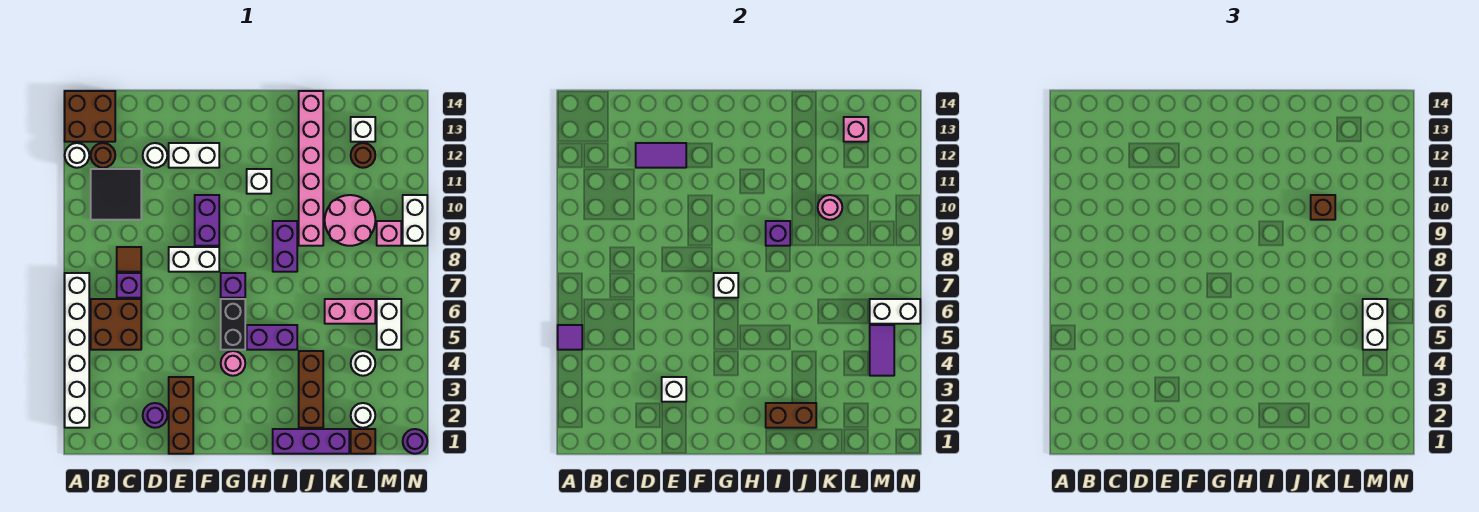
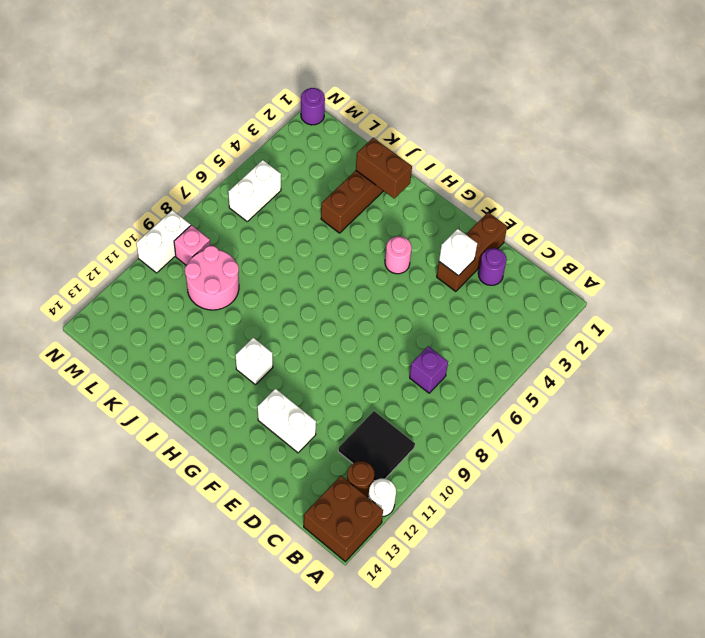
none -> white brick A2:A7 level 1
none -> brown brick B5:C6 level 1
none -> brown tile C8 level 1
none -> white round brick D12 level 1

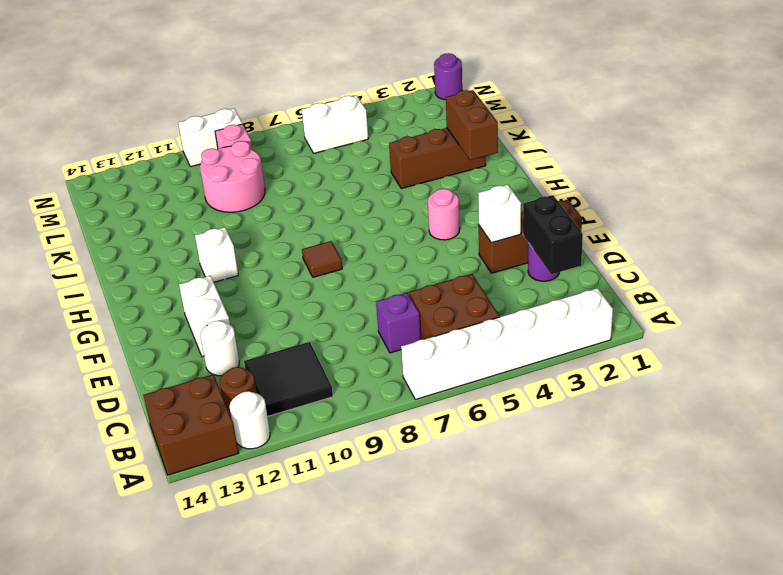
black brick C2:D2 level 2 -> black brick G5:G6 level 1
brown tile G8 level 1 -> brown tile C8 level 1
none -> white brick E8:F8 level 1
none -> purple brick F9:F10 level 1
none -> purple brick G7 level 1
none -> purple brick H5:I5 level 1

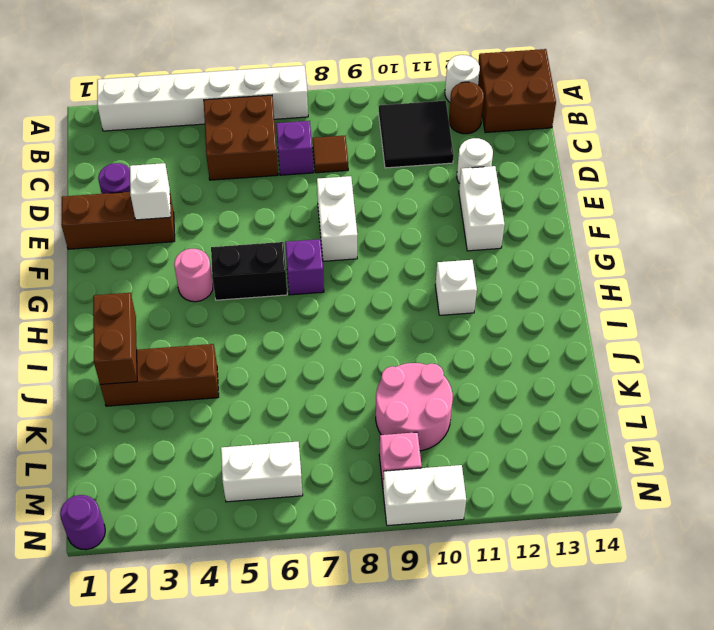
none -> purple brick F9:F10 level 1
none -> purple brick H5:I5 level 1
none -> purple brick I1:K1 level 1
none -> purple brick I8:I9 level 1

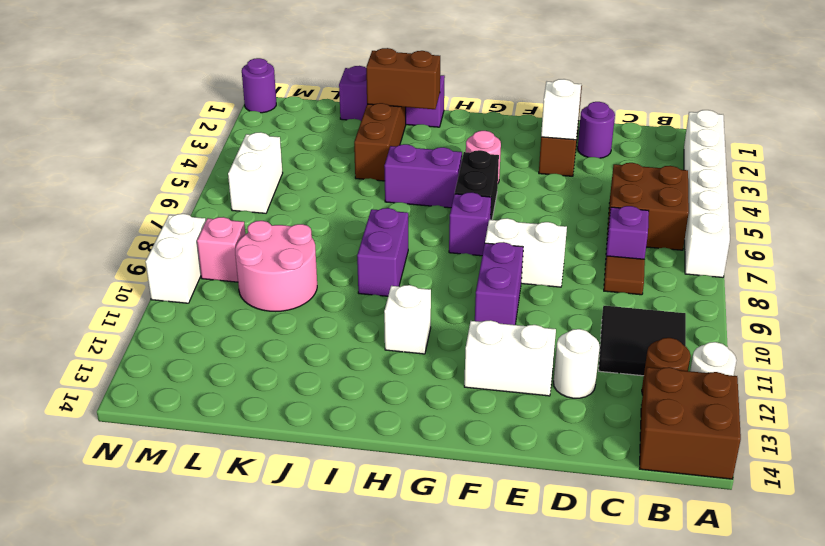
none -> pink brick J9:J14 level 1
none -> pink brick K6:L6 level 1
none -> brown brick L1 level 1
none -> white round brick L2 level 1

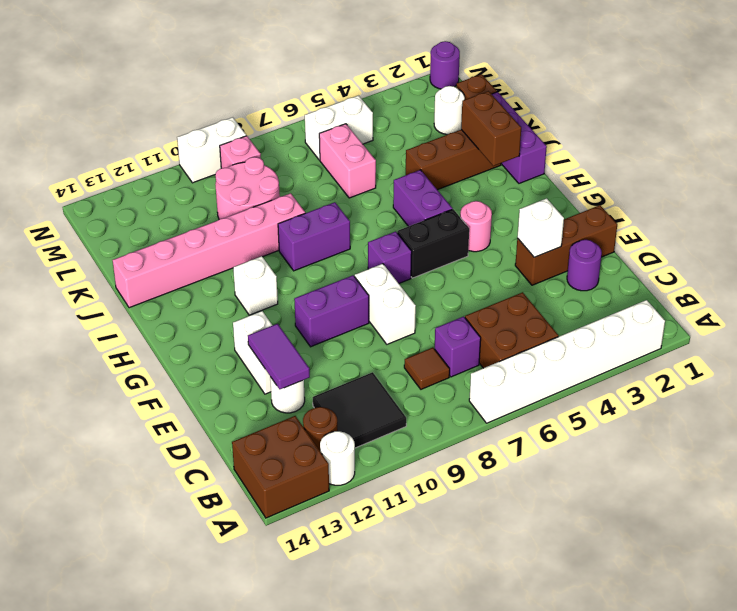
none -> white round brick L4 level 1
none -> brown round brick L12 level 1
none -> white brick L13 level 1
none -> purple tile A5 level 2

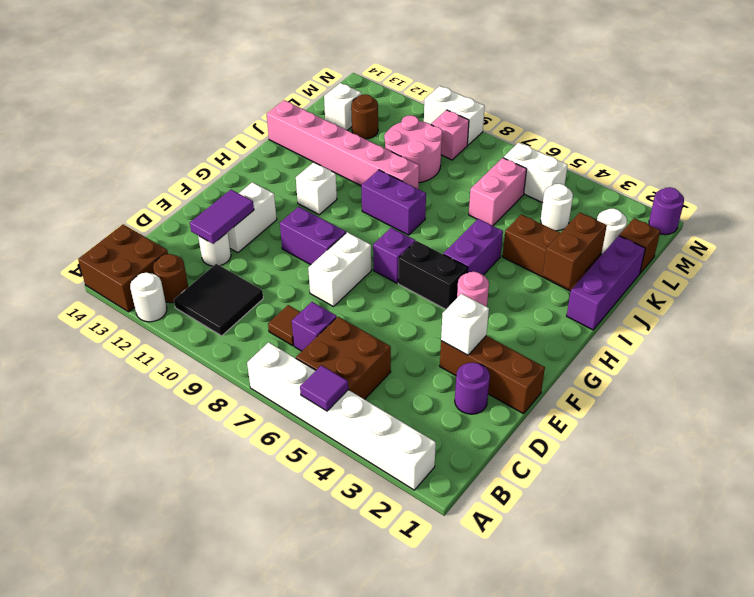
none -> white brick G7 level 2
none -> purple brick I9 level 2
none -> pink round brick K10 level 2
none -> pink brick L13 level 2

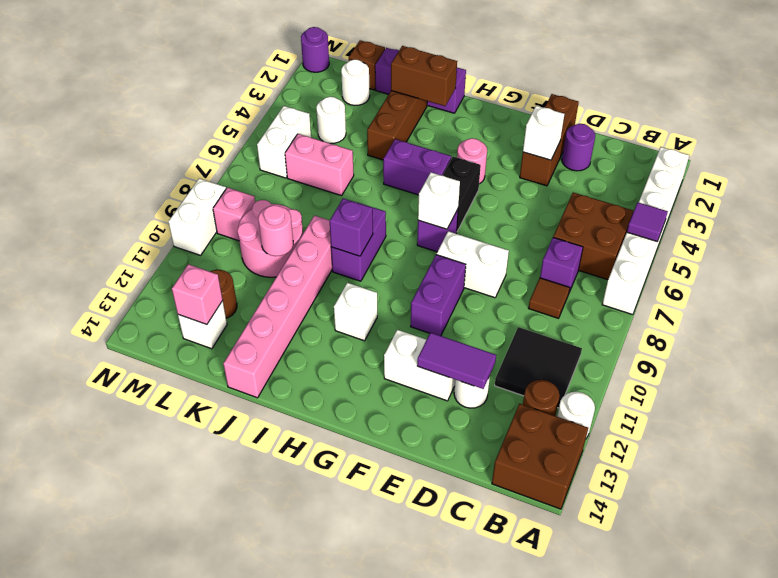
none -> purple tile M4:M5 level 2
none -> white brick M6:N6 level 2
none -> brown brick K10 level 3
none -> white brick M5:M6 level 3

